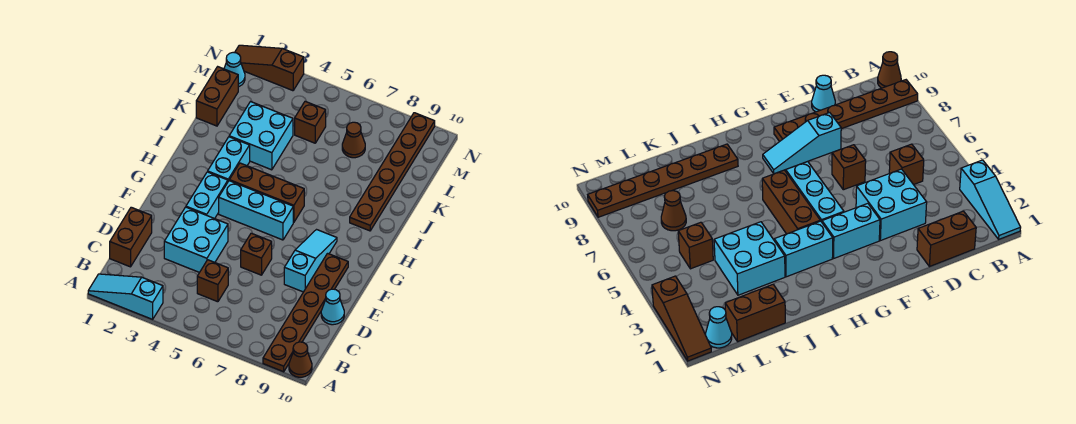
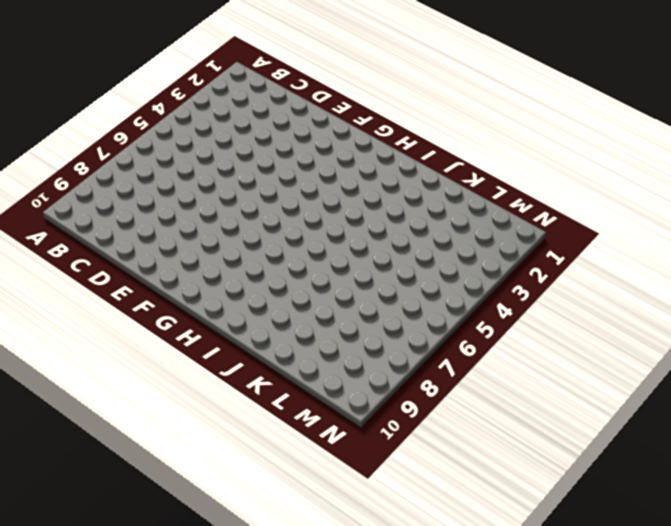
none -> cyan slope A1:A3 level 1 top 3
none -> brown plate A9:F9 level 1
none -> brown cone A10 level 1

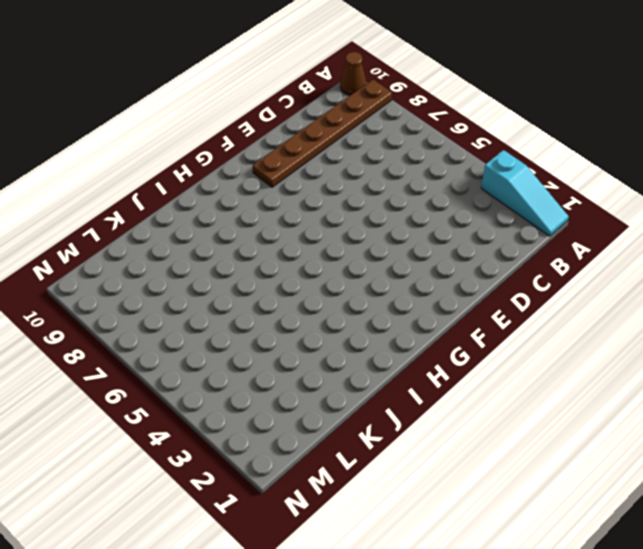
none -> brown brick C1:D1 level 1
none -> brown brick C5 level 1
none -> cyan brick D3:E4 level 1

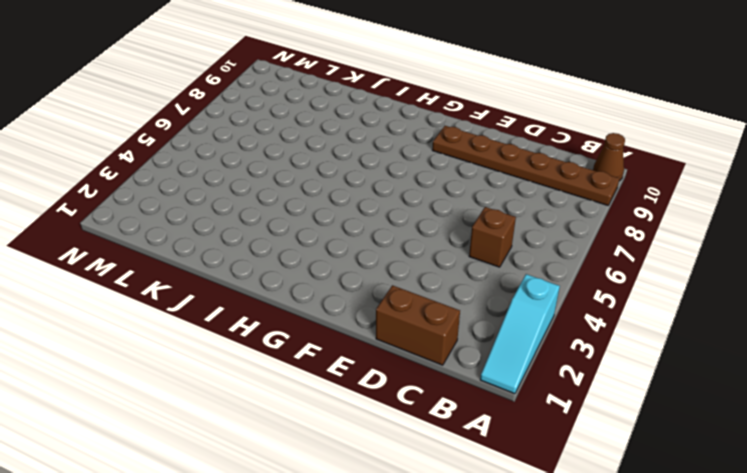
none -> cyan brick D3:E4 level 1
none -> cyan cone D10 level 1
none -> brown brick E6 level 1

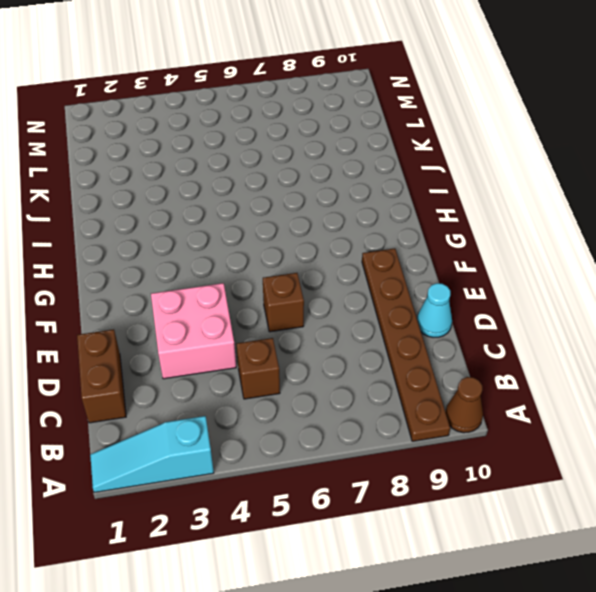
pink brick D3:E4 level 1 -> cyan brick D3:E4 level 1
none -> cyan slope E8:G8 level 1 top E
none -> cyan brick F3:G3 level 1
none -> cyan brick G4:G6 level 1

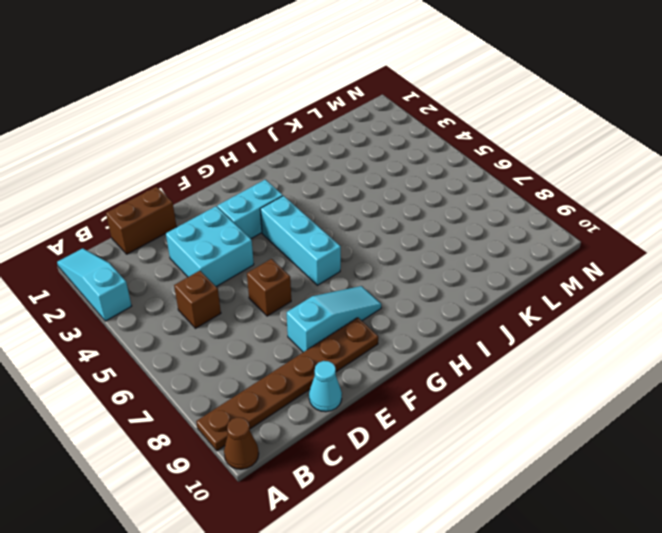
none -> cyan brick H3:I3 level 1
none -> brown brick H4:H6 level 1
none -> brown plate I9:N9 level 1

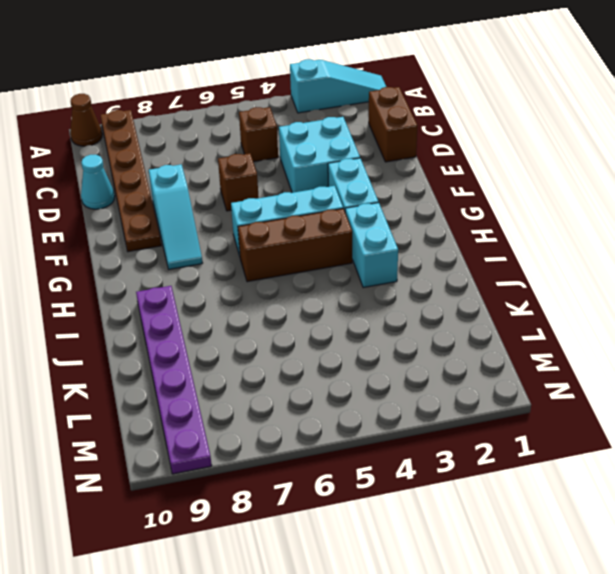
purple plate I9:N9 level 1 -> brown plate I9:N9 level 1
none -> cyan brick J3:K4 level 1
none -> brown brick K1:L1 level 1
none -> brown brick L5 level 1

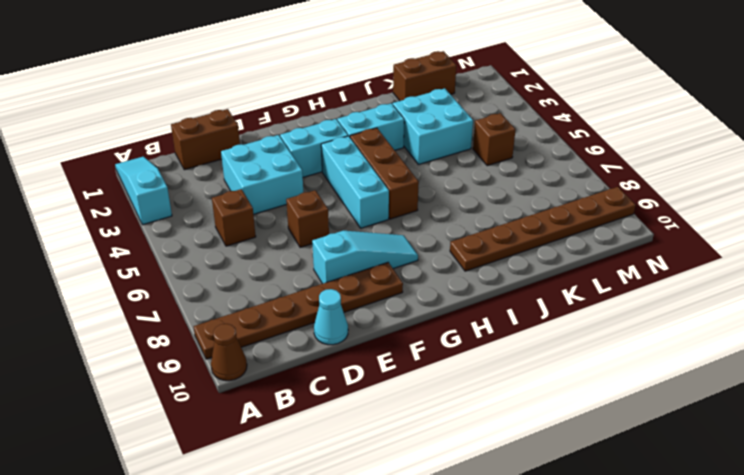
none -> brown cone L7 level 1
none -> cyan cone M1 level 1
none -> brown slope N1:N3 level 1 top 3

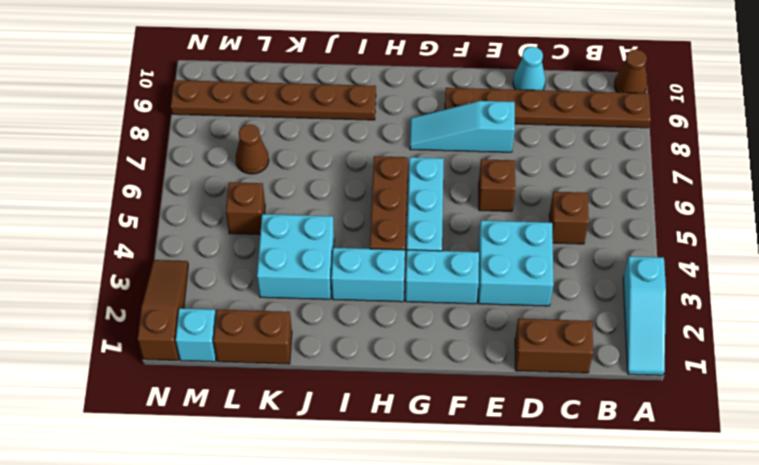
cyan brick M1 level 1 -> cyan cone M1 level 1
brown slope N1:N3 level 1 top 1 -> brown slope N1:N3 level 1 top 3

